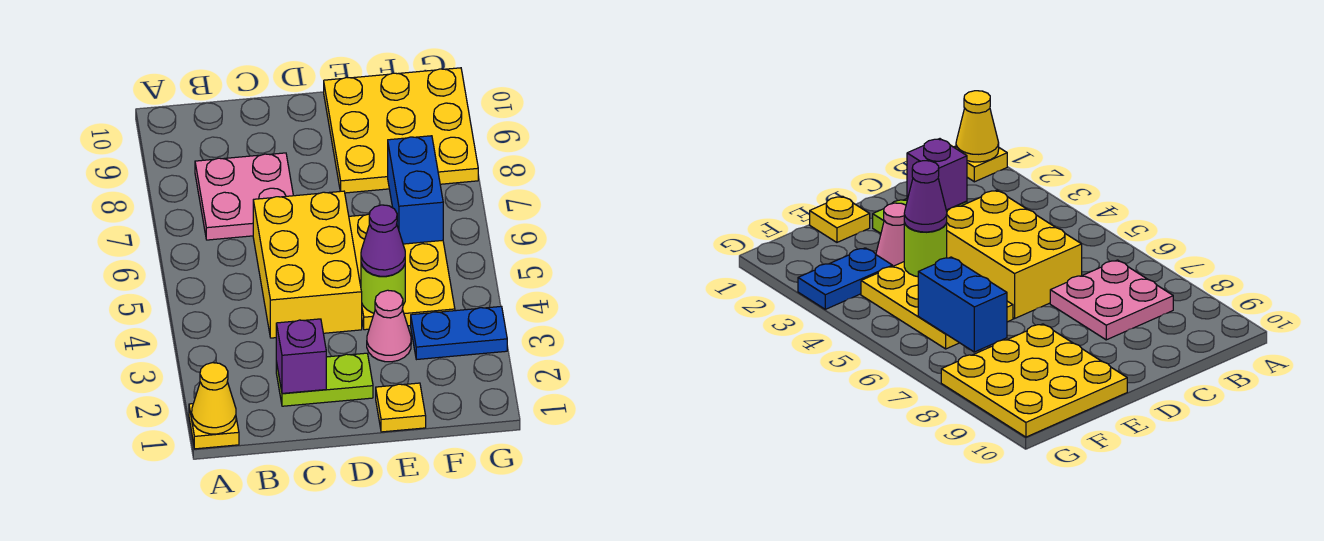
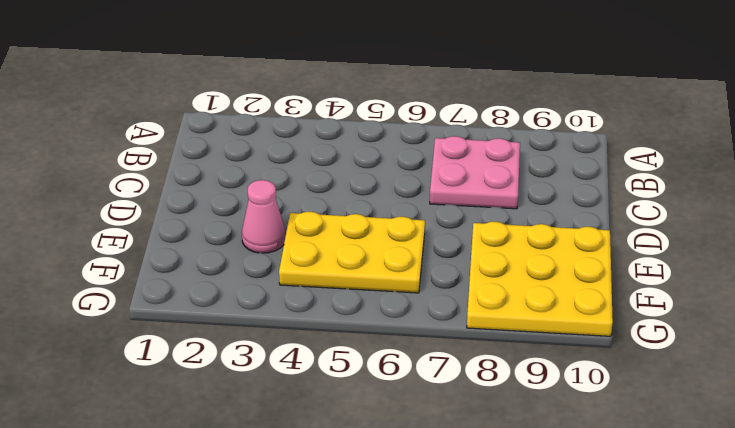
none -> yellow plate A1 level 1
none -> lime plate C2:D2 level 1
none -> yellow brick C4:D6 level 1

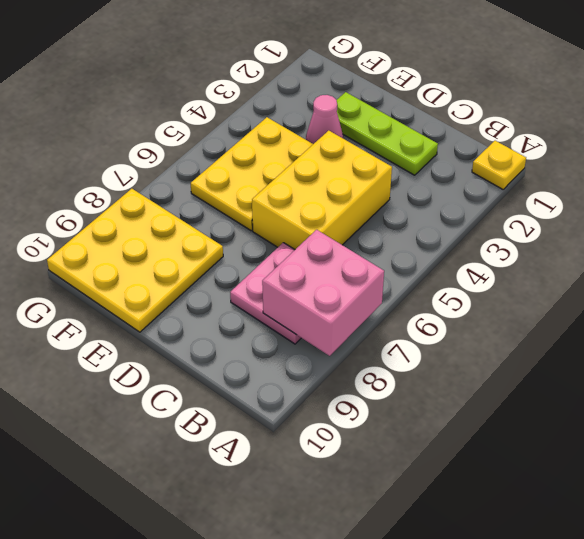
pink brick A7:B8 level 2 -> none
lime plate C2:E2 level 1 -> lime plate C2:D2 level 1
none -> yellow plate E1 level 1
none -> blue plate F3:G3 level 1
none -> yellow cone A1 level 2

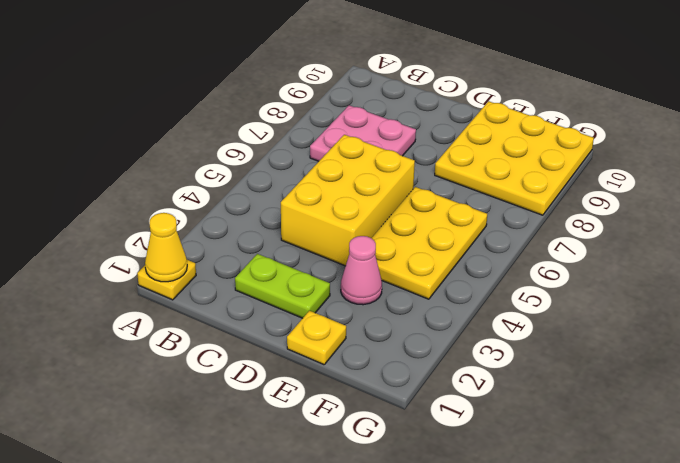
none -> blue plate F3:G3 level 1
none -> purple brick C2 level 2
none -> lime round brick E4 level 2

